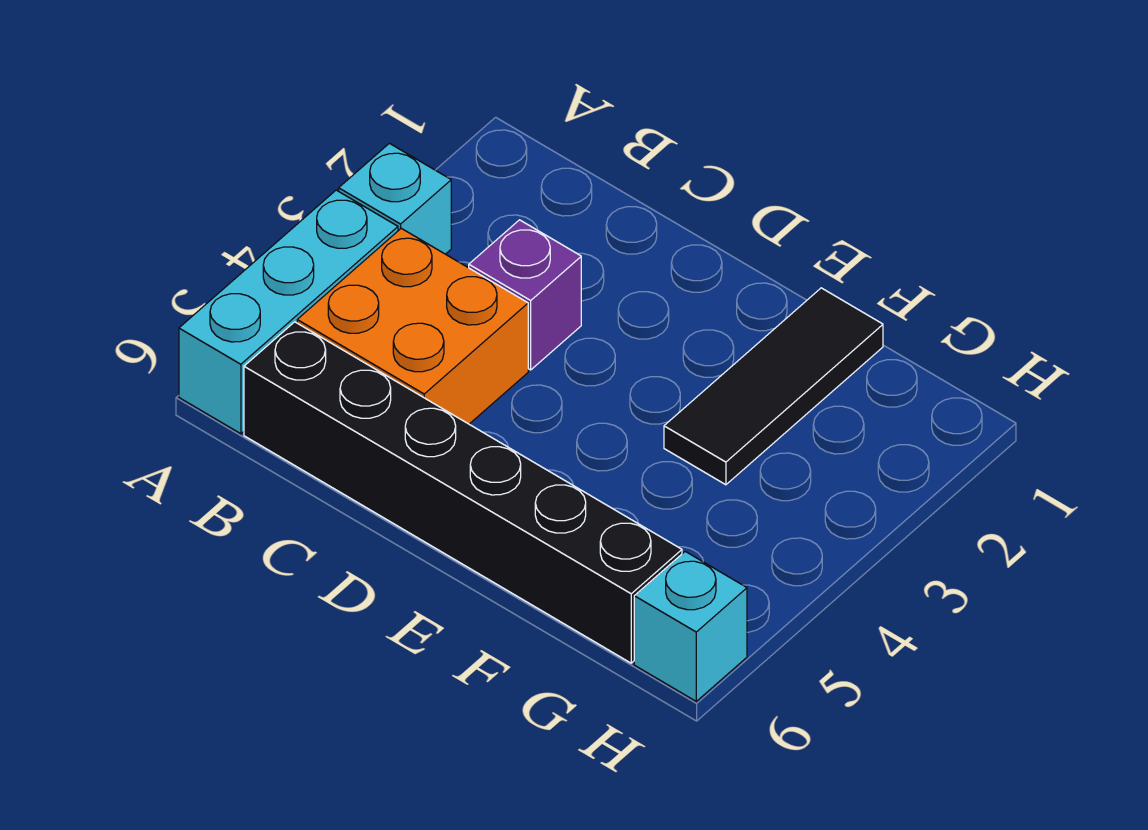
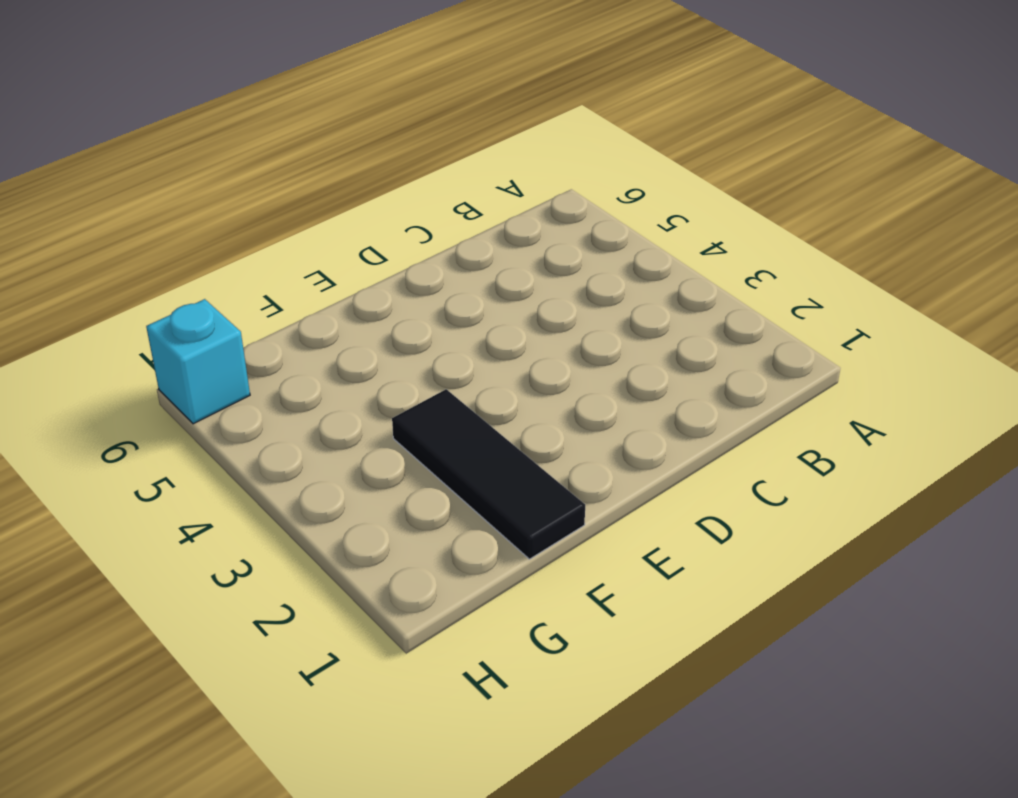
none -> cyan brick A3 level 1
none -> cyan brick A4:A6 level 1

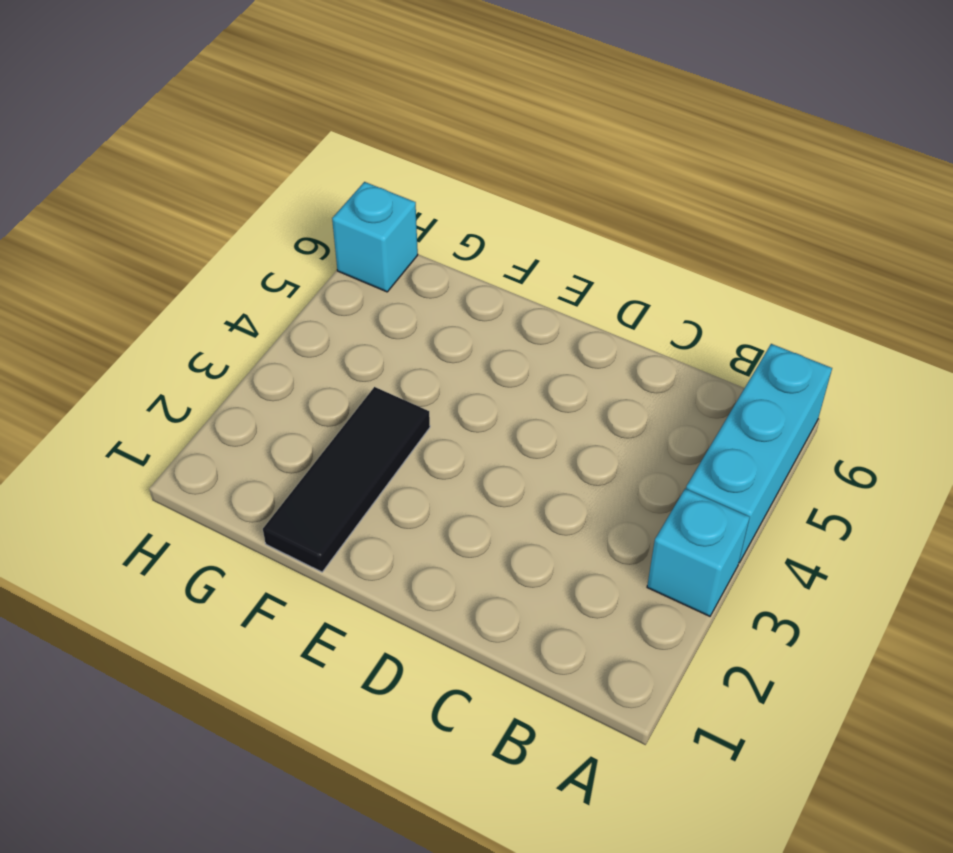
none -> orange brick B4:C5 level 1
none -> black brick B6:G6 level 1

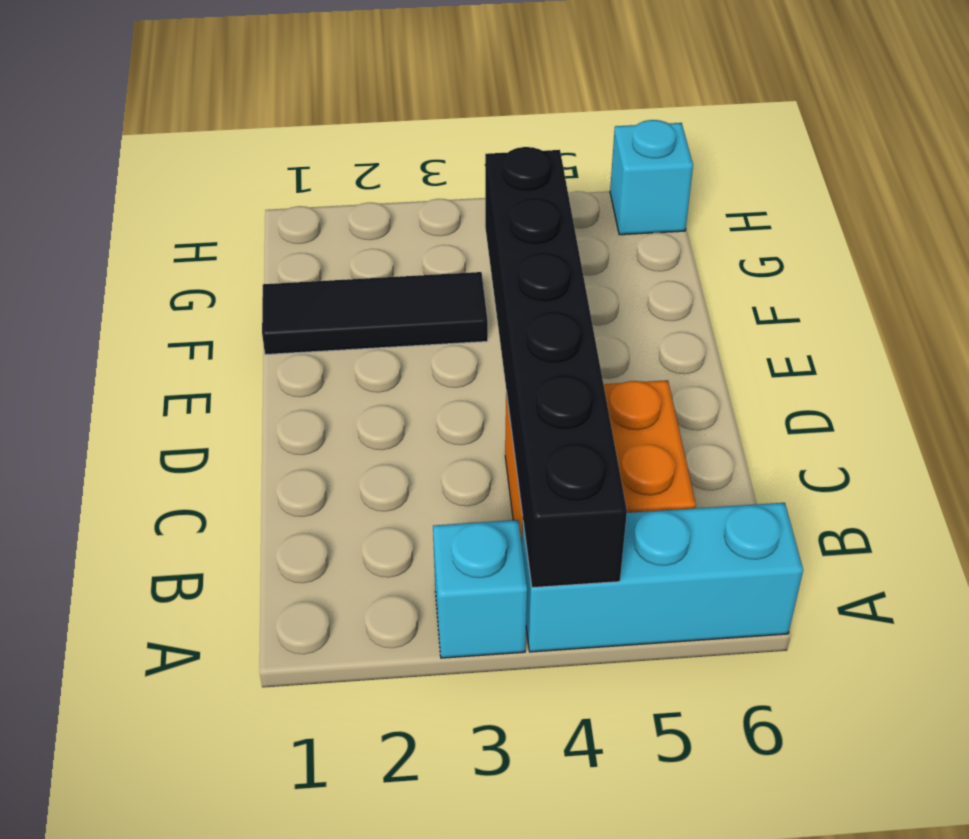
black brick A4:F4 level 2 -> black brick B6:G6 level 1
none -> purple brick C3 level 1

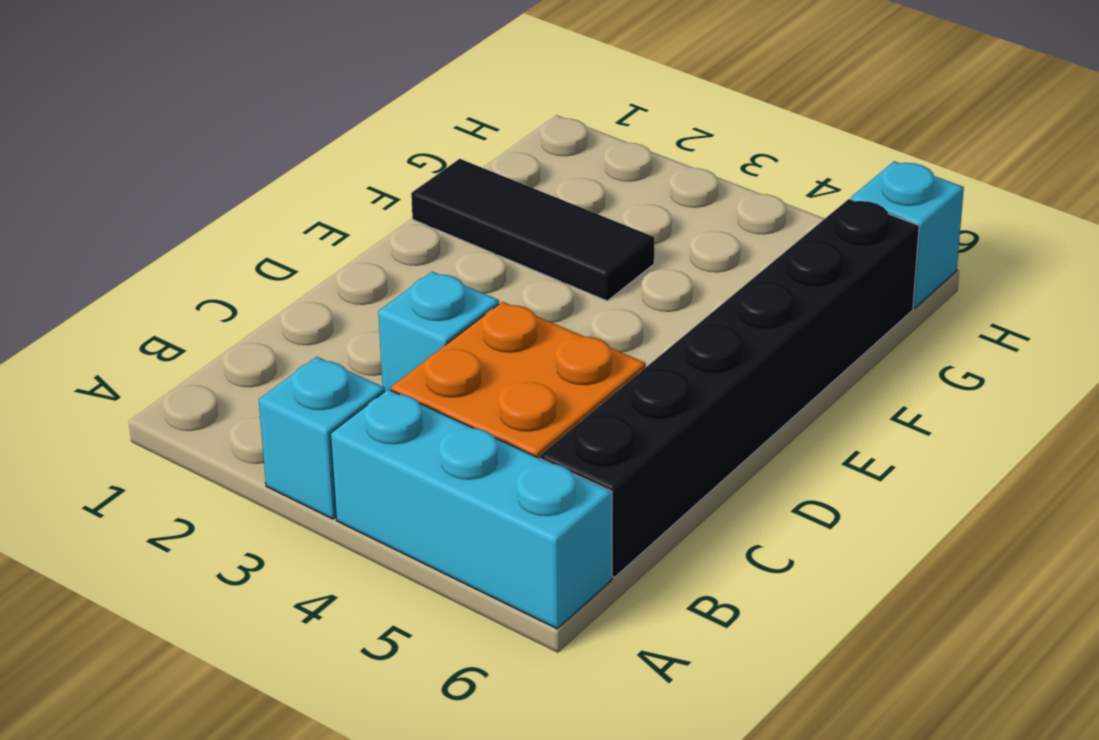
cyan brick C3 level 1 -> purple brick C3 level 1

